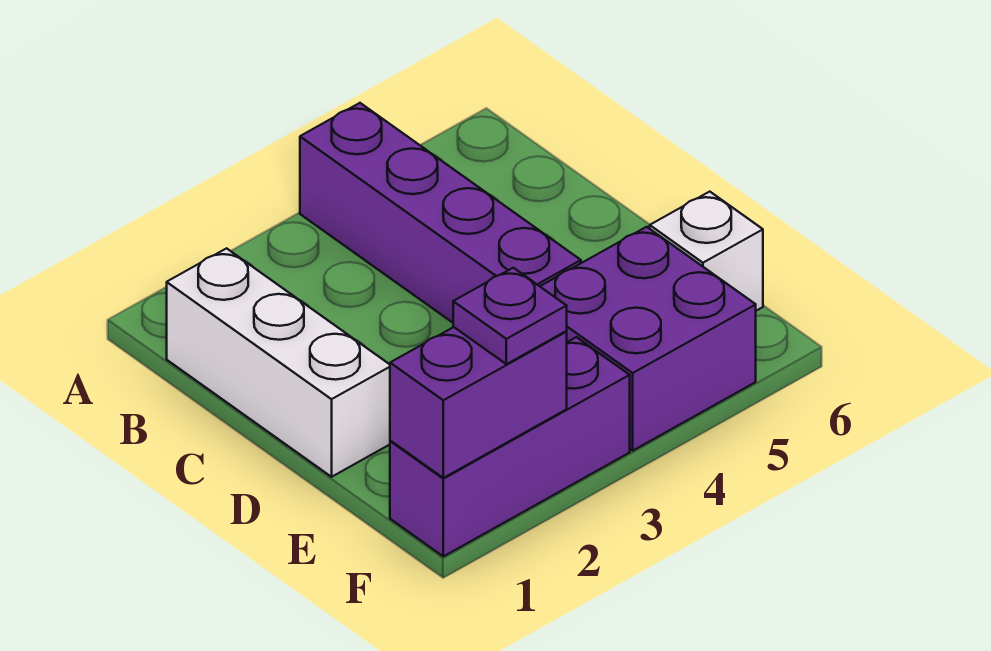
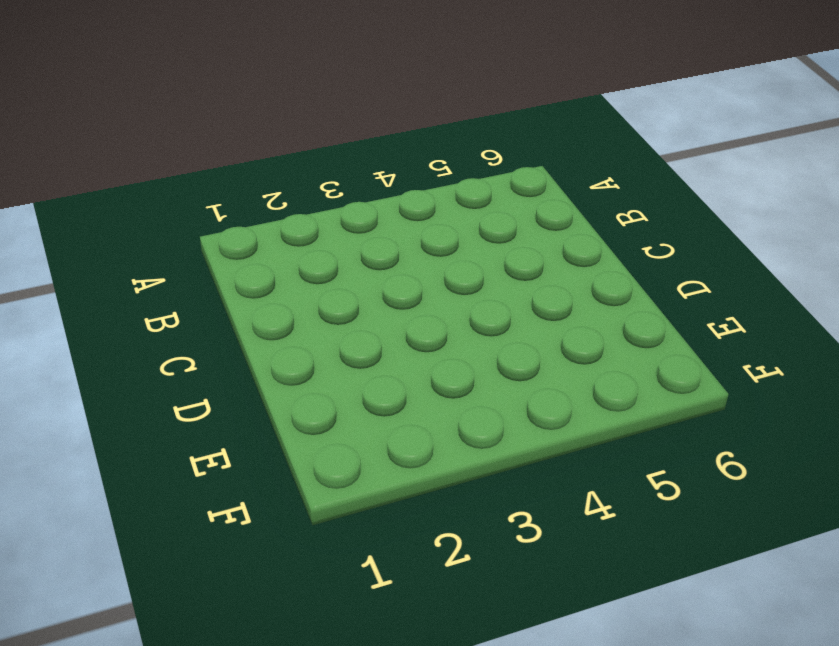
none -> purple brick A4:D4 level 1
none -> white brick B1:D1 level 1

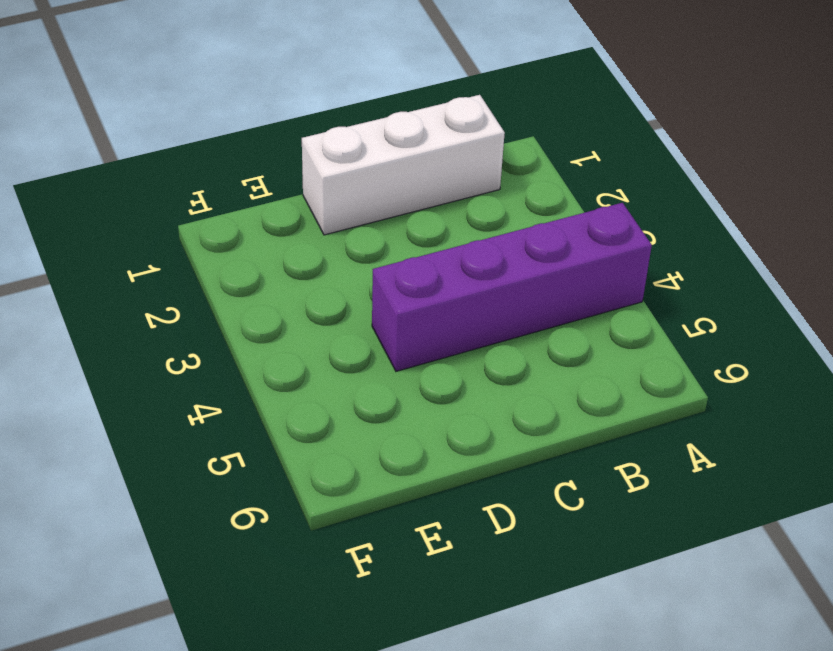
none -> purple brick E4:F5 level 1
none -> white brick E6 level 1

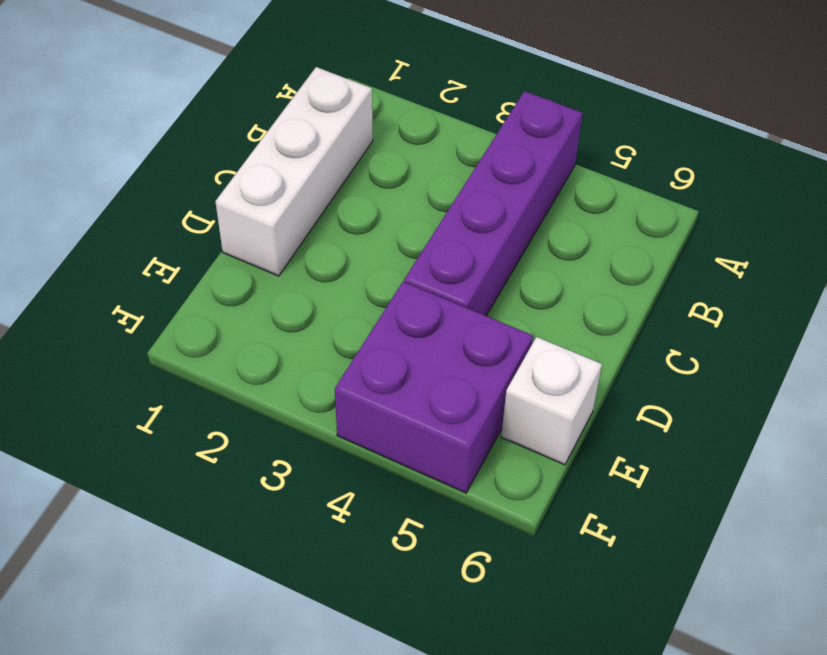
none -> purple brick F1:F3 level 1
none -> purple brick F1:F2 level 2

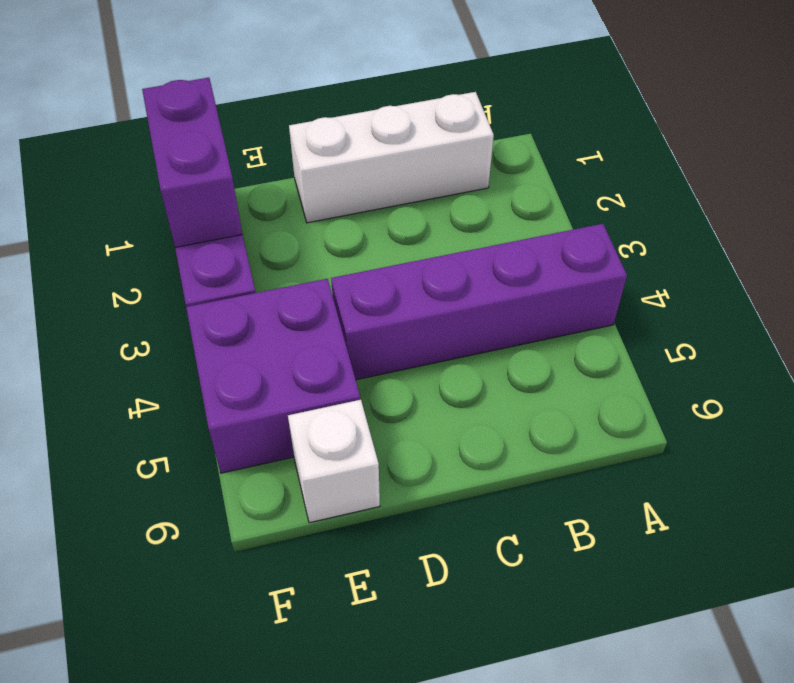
none -> purple plate F2 level 3

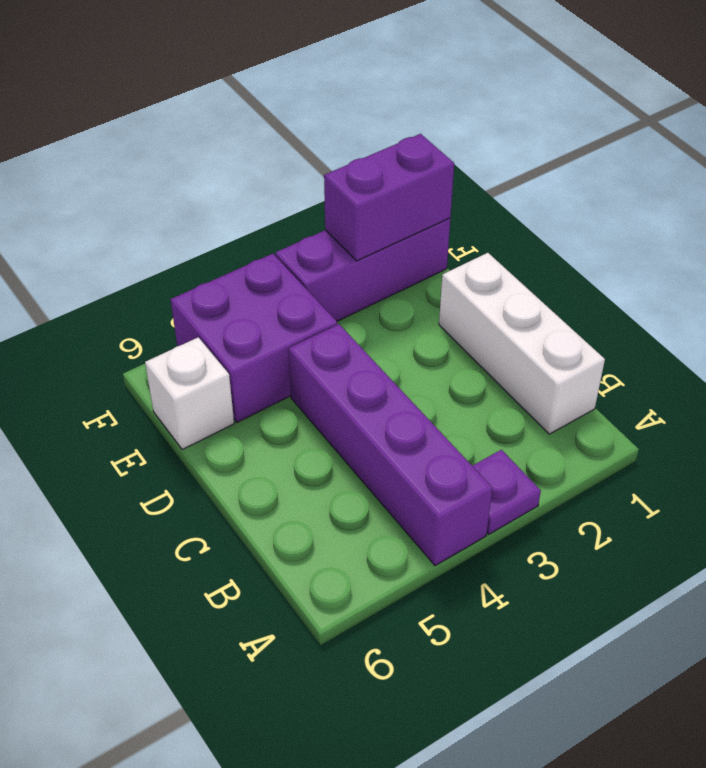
purple plate A3 level 1 -> purple plate F2 level 3

